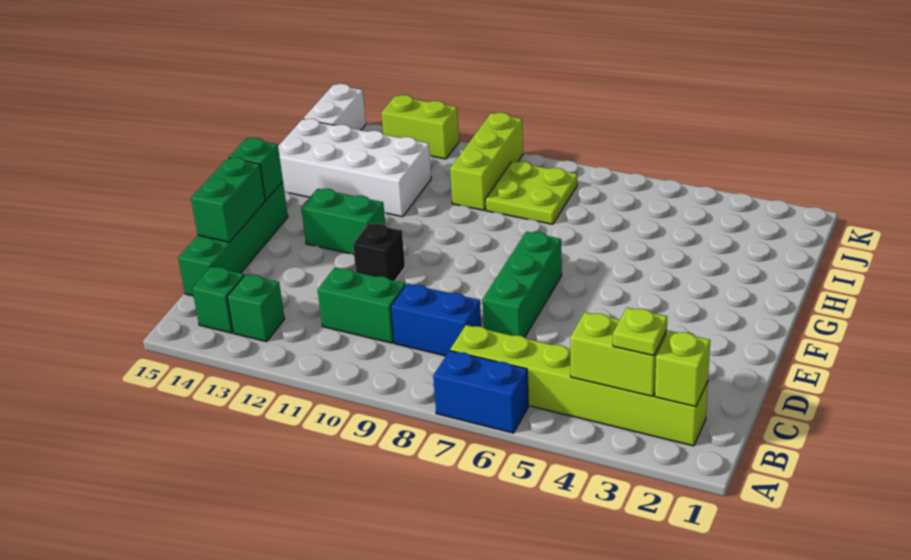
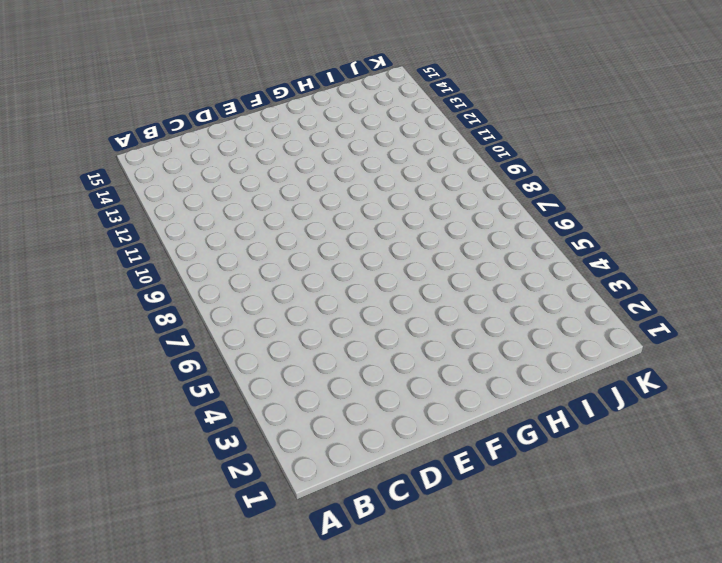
none -> blue brick A6:A7 level 1
none -> lime brick B2:B7 level 1
none -> green brick B13 level 1

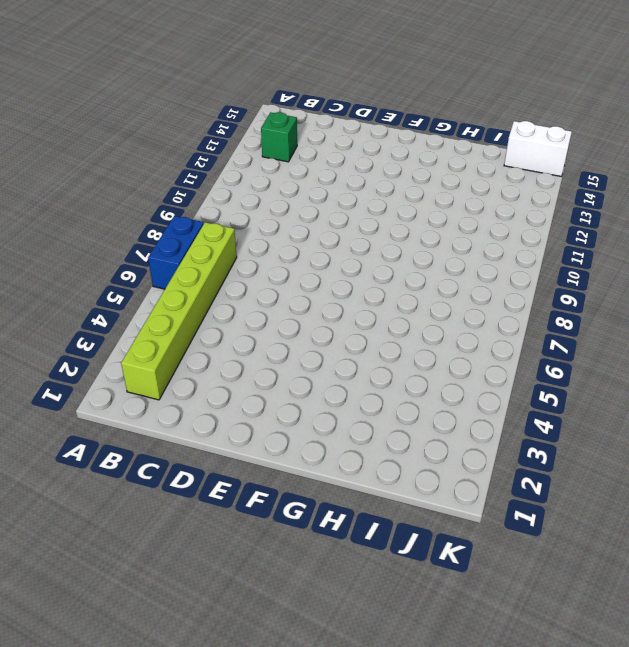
none -> green brick B14 level 1
none -> blue brick C8:C9 level 1
none -> green brick C10:C11 level 1

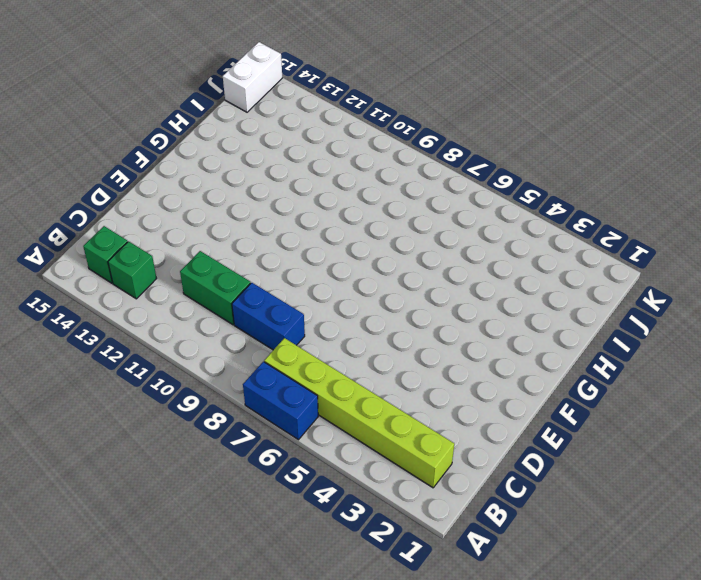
none -> green brick C15:F15 level 1
none -> green brick D7:F7 level 1
none -> black brick E11 level 1

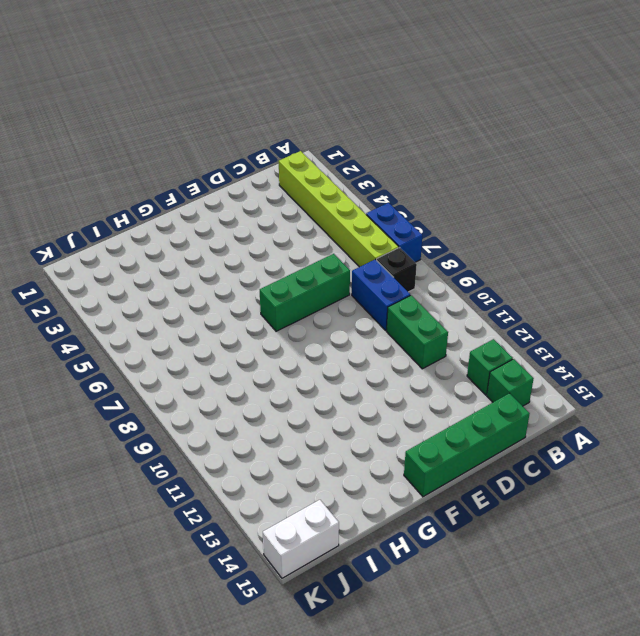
black brick B8 level 1 -> black brick E11 level 1
none -> green brick F12:F13 level 1
none -> white brick H12:I15 level 1
none -> lime plate I8:J9 level 1

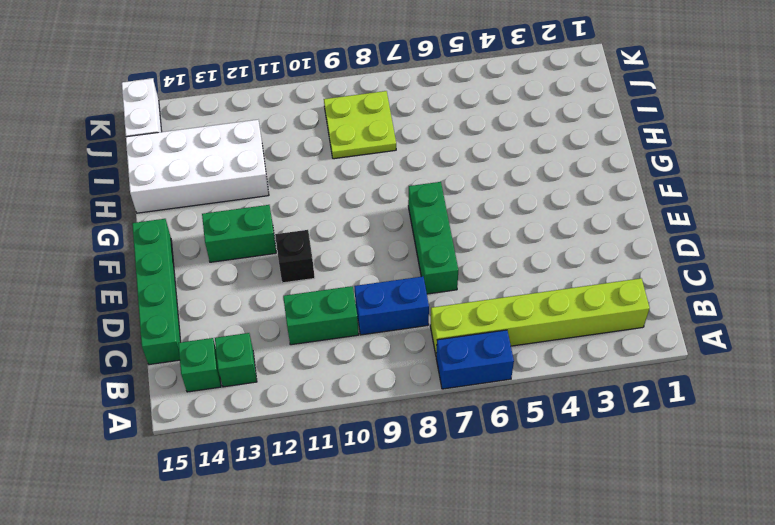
none -> lime brick I10:K10 level 1
none -> lime brick K12:K13 level 1
none -> lime brick B2 level 2

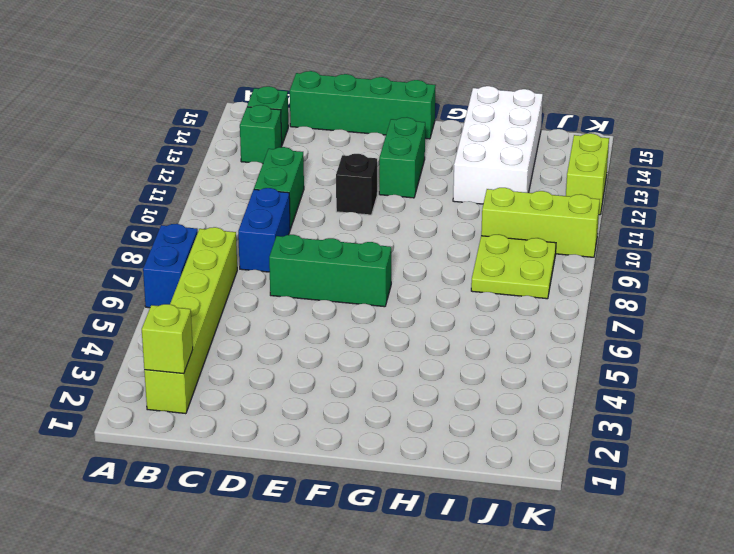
none -> white brick J15:K15 level 1
none -> lime brick B3:B4 level 2
none -> green brick D15:E15 level 2

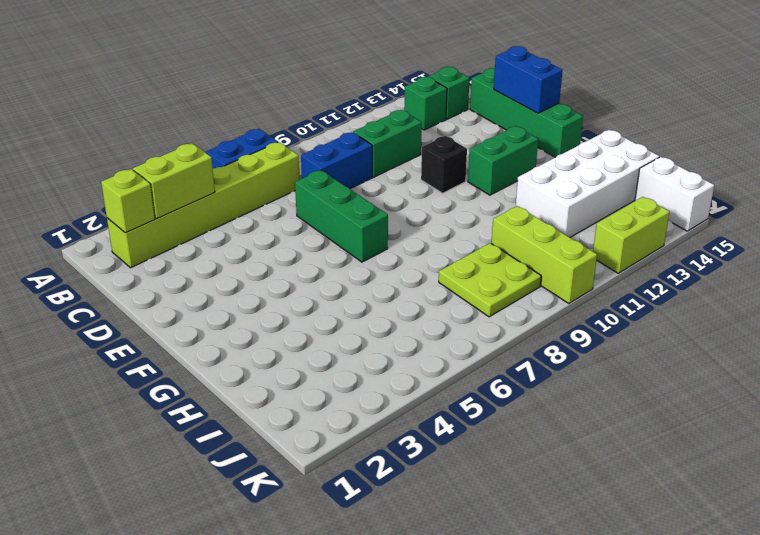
blue brick D15:E15 level 2 -> green brick D15:E15 level 2
none -> green brick F15 level 2
none -> lime plate B3 level 3

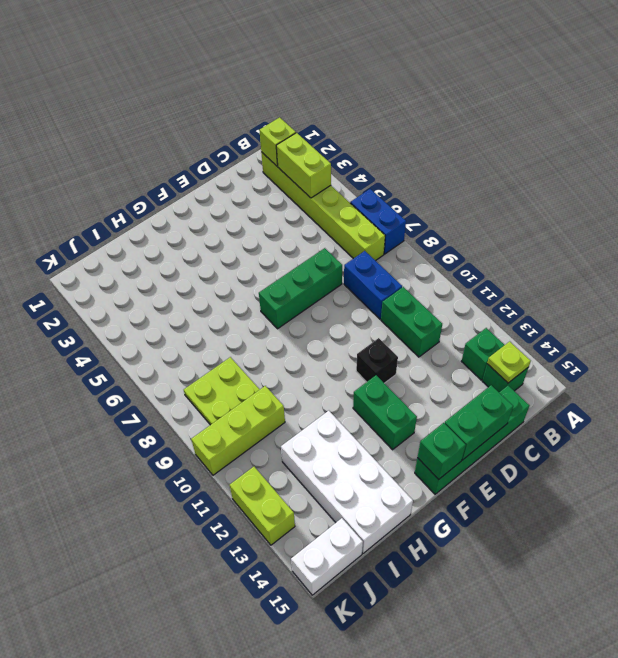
lime plate B14 level 2 -> lime plate B3 level 3

